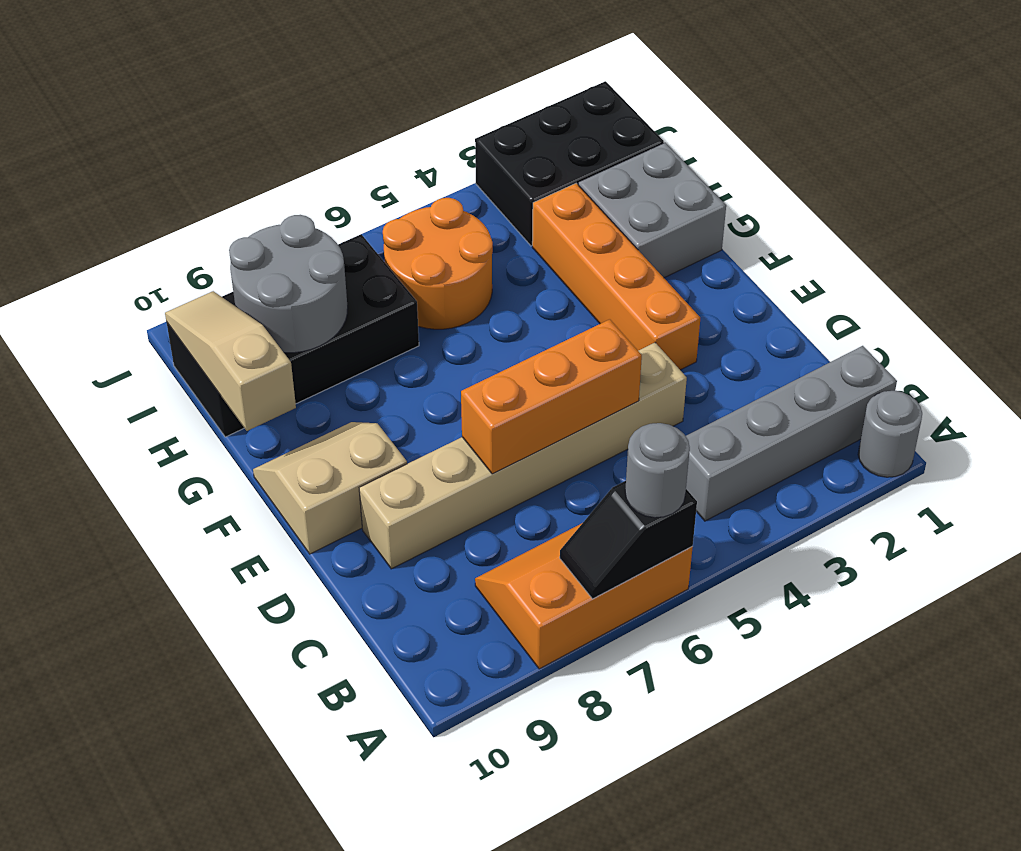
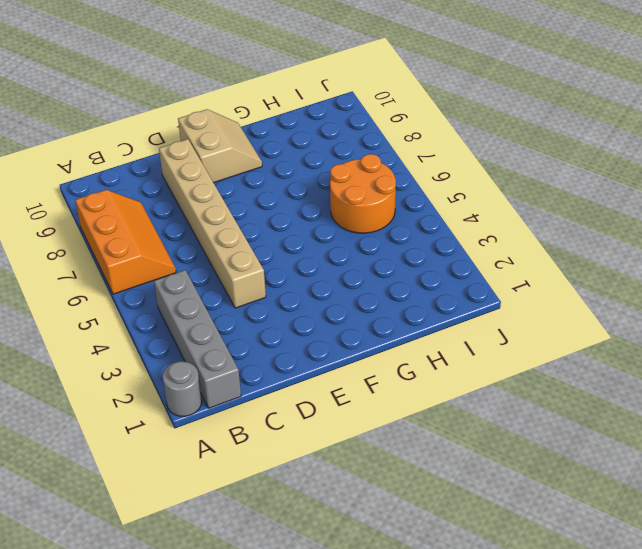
none -> orange brick E3:H3 level 1
none -> grey brick G1:H2 level 1
none -> black brick H7:I10 level 1

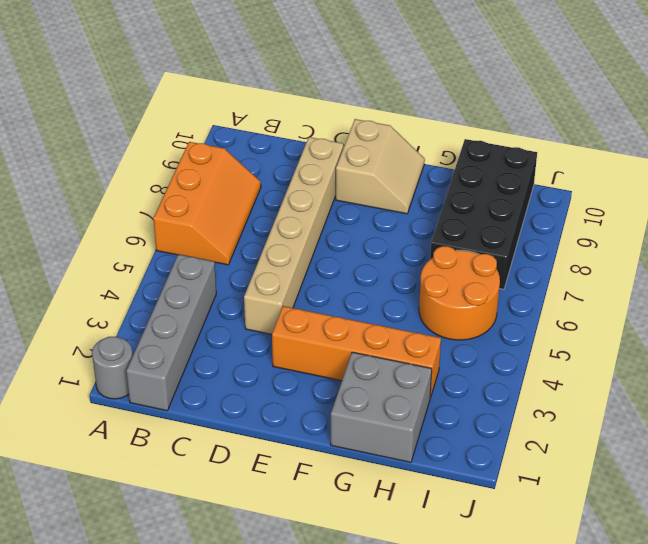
none -> black brick I1:J3 level 1
none -> black slope A6:A7 level 2 top 6
none -> orange brick D5:D7 level 2

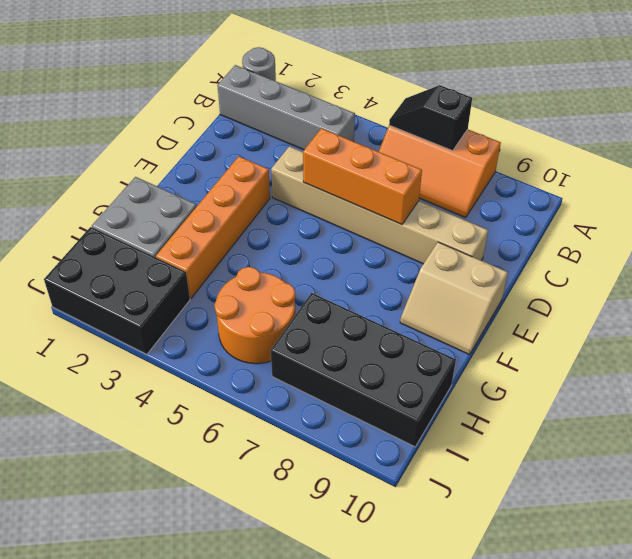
black slope A6:A7 level 2 top 7 -> black slope A6:A7 level 2 top 6
none -> tan slope G10:I10 level 2 top G
none -> grey round brick H8:I9 level 2
none -> grey round brick A6 level 3

